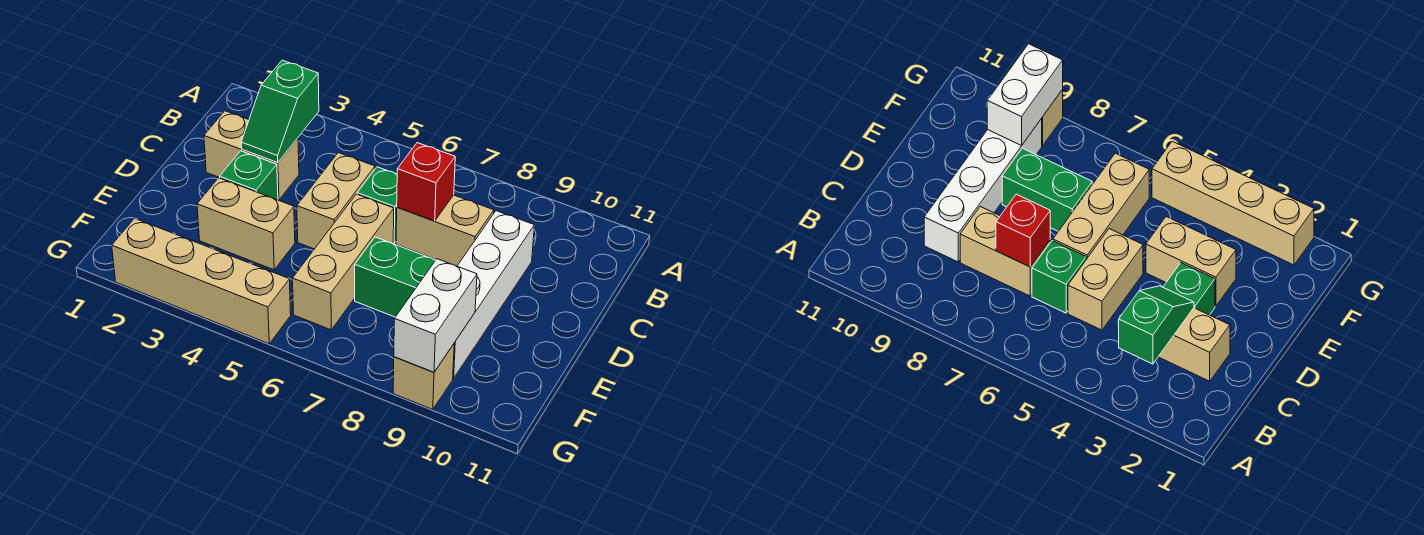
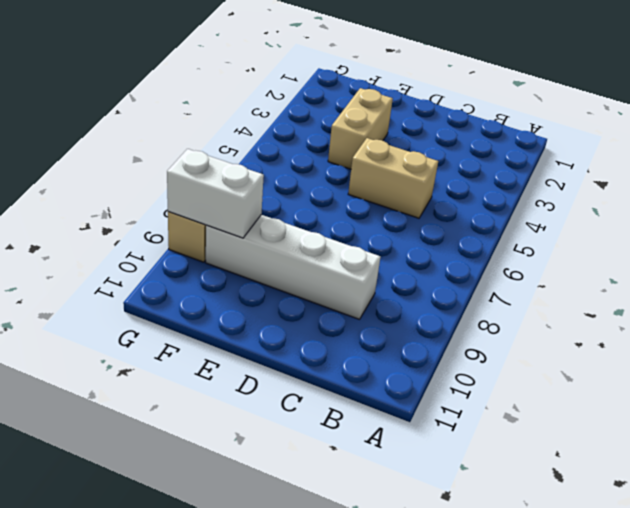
none -> tan brick C2:C3 level 1
none -> green brick C6 level 1
none -> tan brick C7:C8 level 1

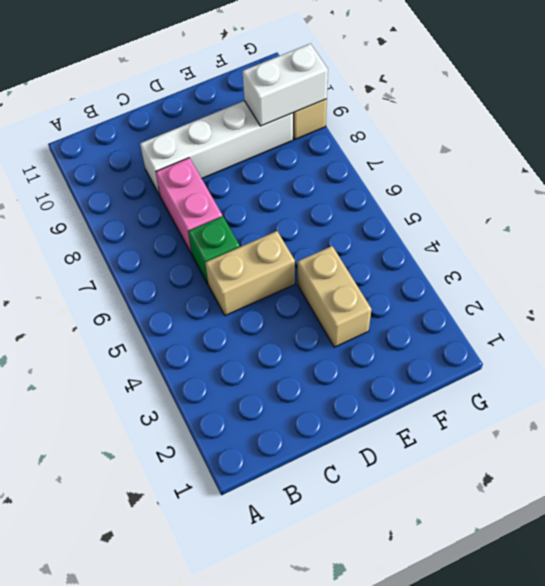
pink brick C7:C8 level 1 -> tan brick C7:C8 level 1
none -> tan brick C2:C3 level 1
none -> green brick D3 level 1
none -> tan brick D6:F6 level 1

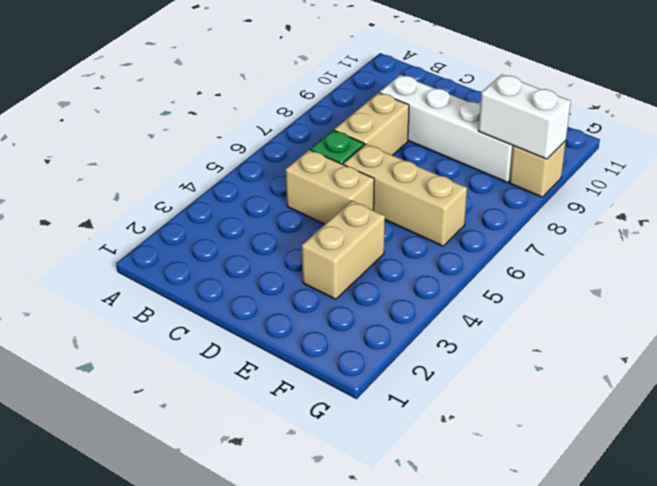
none -> tan brick C2:C3 level 1
none -> green brick D3 level 1
none -> green brick E7:E8 level 1

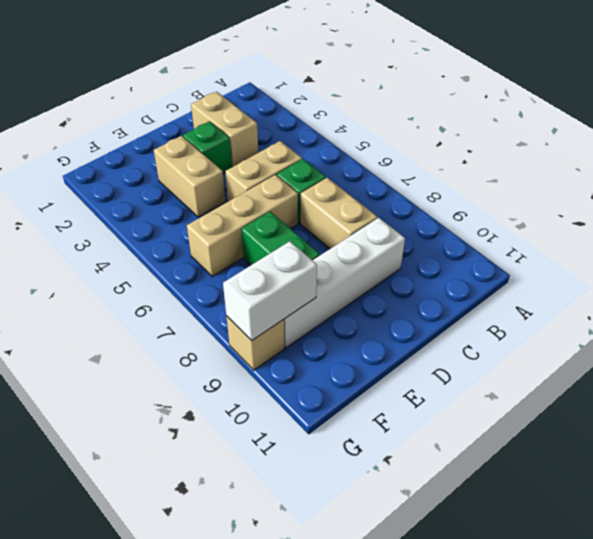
none -> tan brick G2:G5 level 1
none -> green slope B3:C3 level 2 top B
none -> red brick C7 level 2

